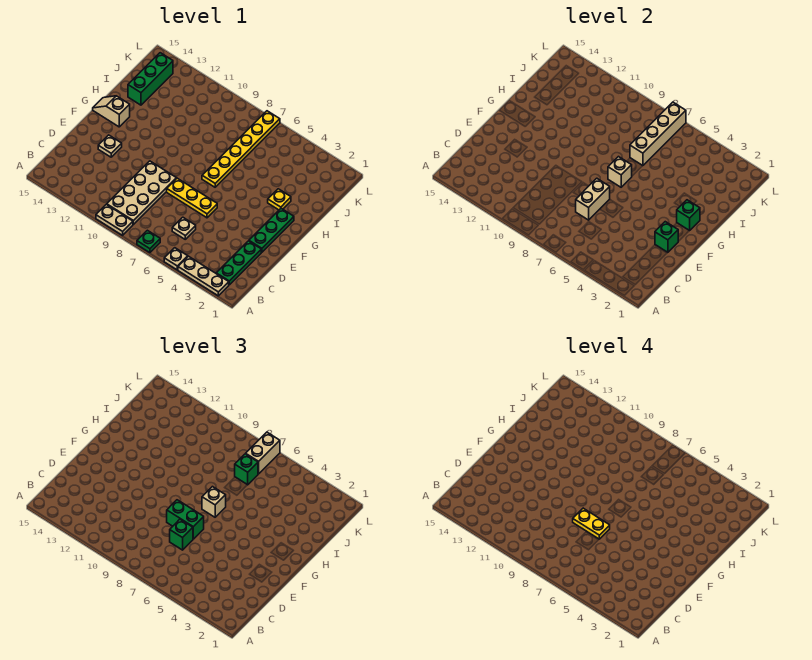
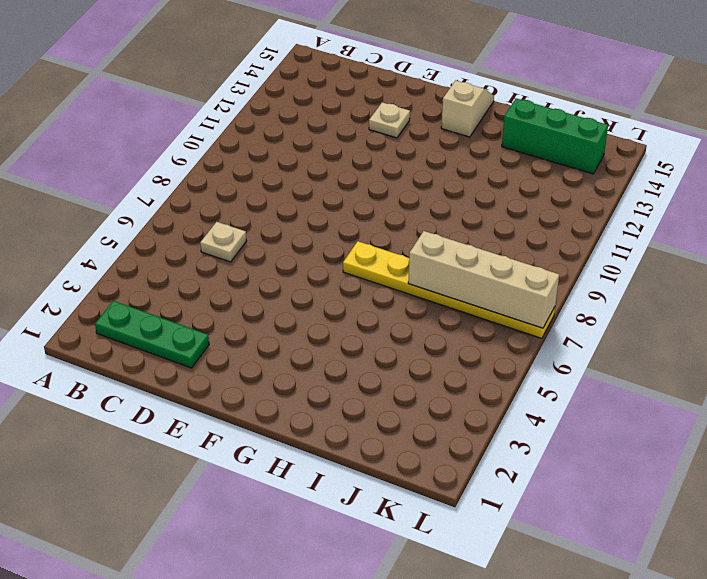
none -> tan plate A2:A4 level 1
none -> tan plate A5 level 1
none -> green plate A7 level 1

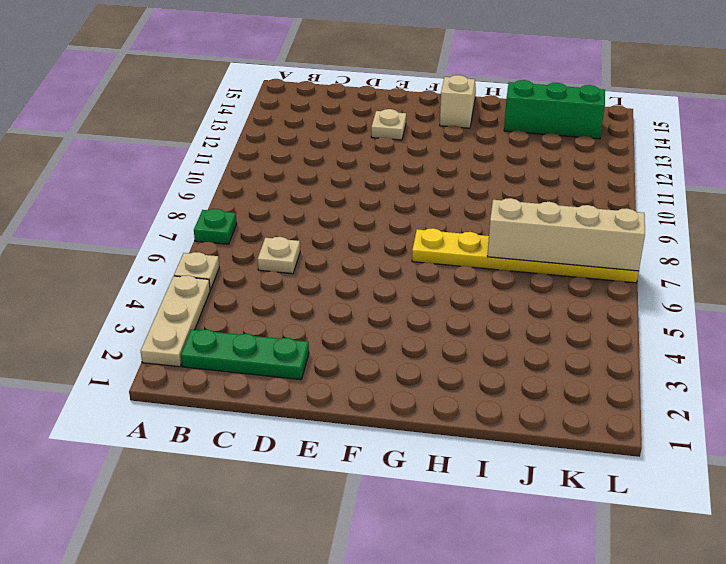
none -> tan plate A9:A10 level 1
none -> tan plate B9:E10 level 1
none -> green plate E2:G2 level 1

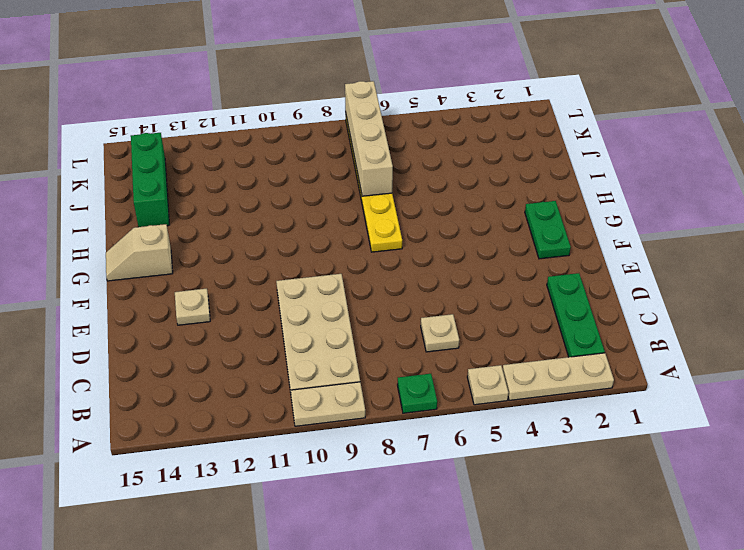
green plate F2:G2 level 1 -> green plate E2:G2 level 1
none -> yellow plate E6:E8 level 1
none -> yellow plate H3 level 1
none -> tan brick D7:E7 level 2

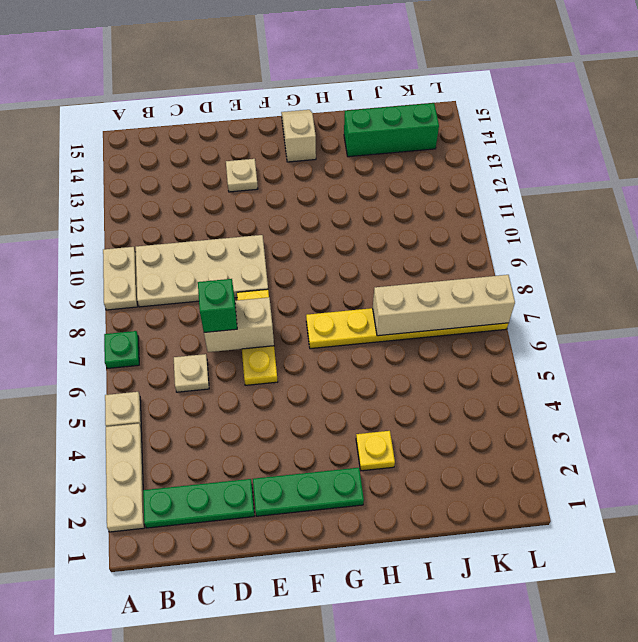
none -> green brick E2 level 2
none -> green brick G2 level 2
none -> tan brick G7 level 2

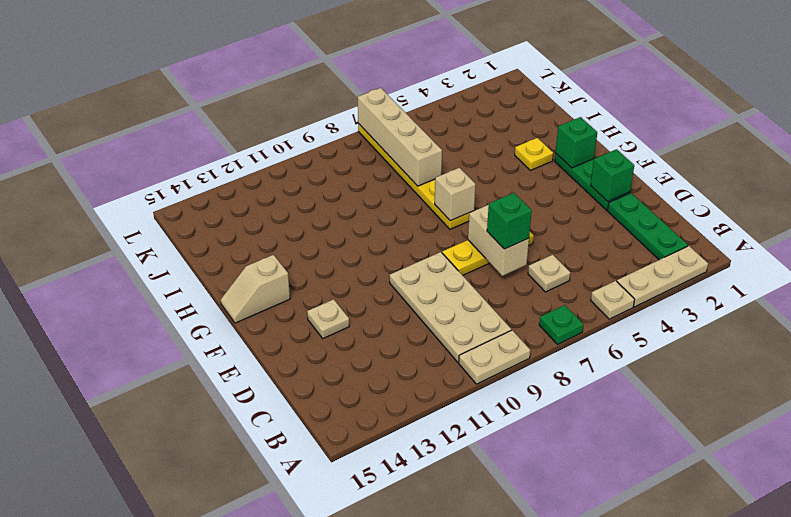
none -> green brick I14:K14 level 1
none -> green brick E7:E8 level 3
none -> tan brick G7 level 3

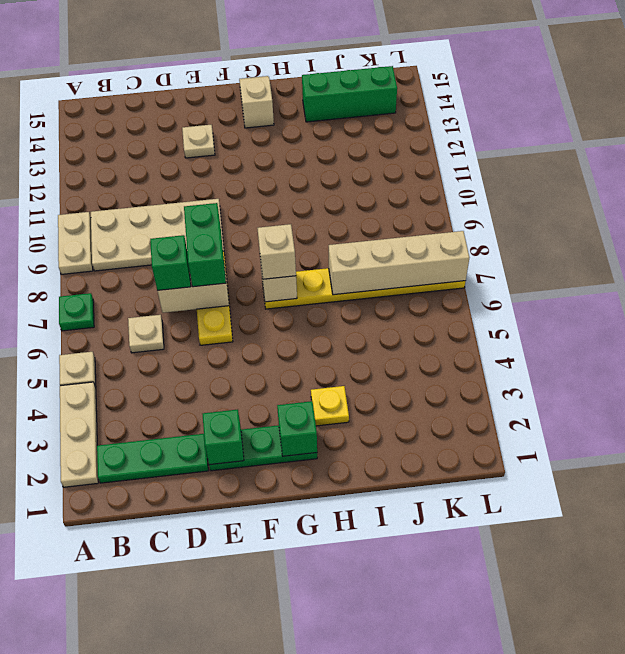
none -> green brick J7 level 3
none -> tan brick K7:L7 level 3
none -> yellow plate E7:E8 level 4

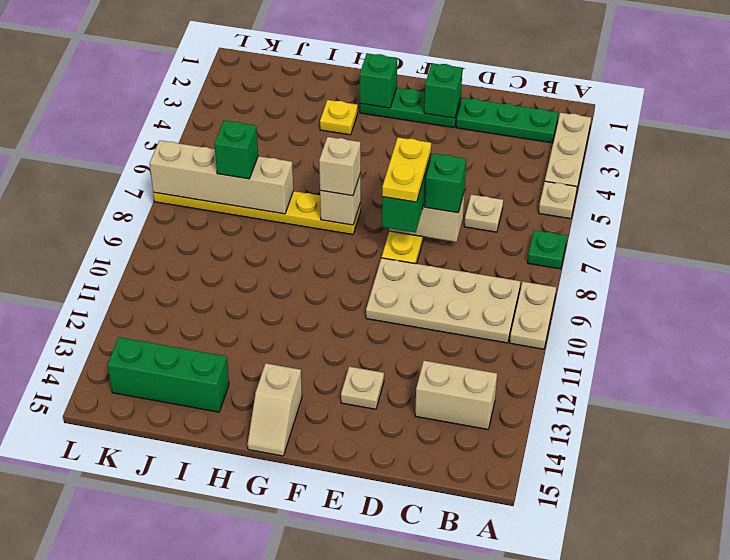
tan brick B13:C13 level 1 -> tan brick K7:L7 level 3

